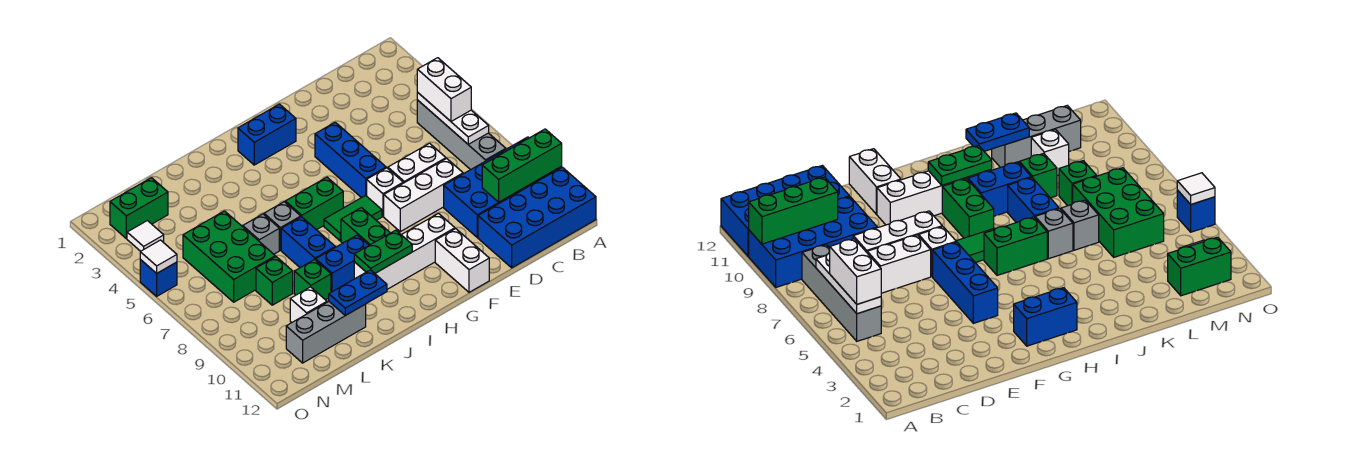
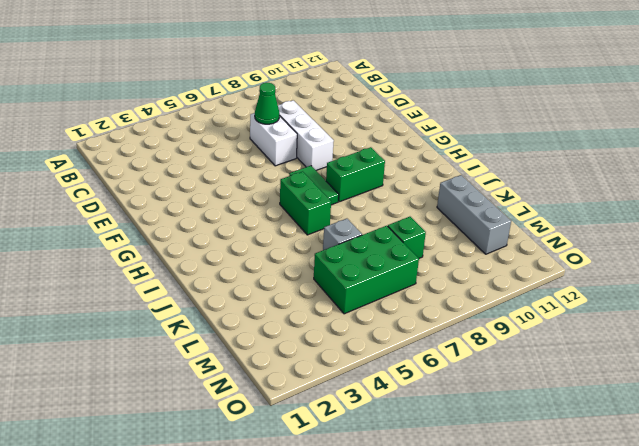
green cone D7 level 2 -> none
none -> blue brick A9:D10 level 1
none -> blue brick A11:D12 level 1
none -> grey brick B5:B8 level 1
none -> blue brick F4:F6 level 1

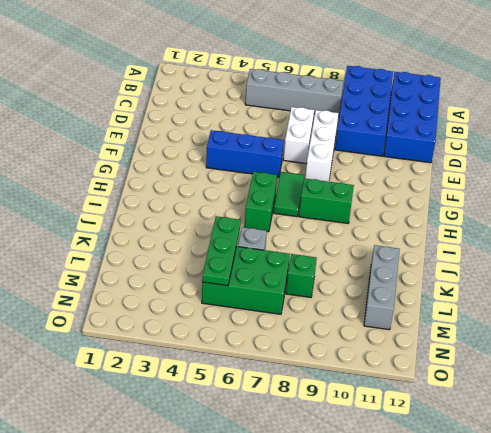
green plate K5:M5 level 2 -> none
none -> white brick F7 level 1
none -> white brick F10:I10 level 1
none -> white brick F11:F12 level 1
none -> blue brick G2:H2 level 1

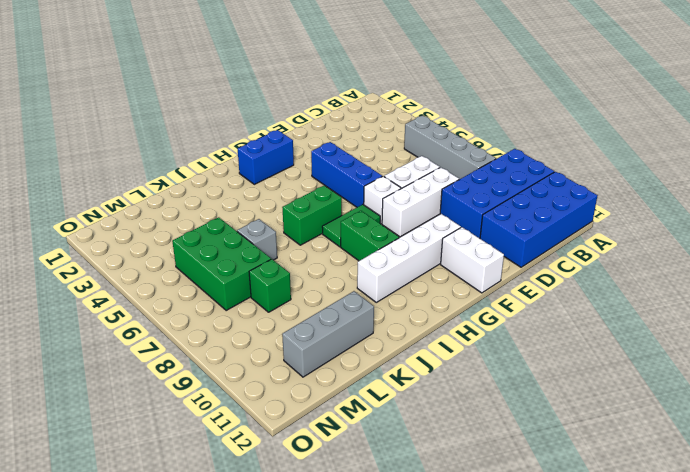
none -> blue brick I9:J9 level 1
none -> grey brick J6 level 1
none -> blue brick J7:J8 level 1
none -> green brick K9 level 1

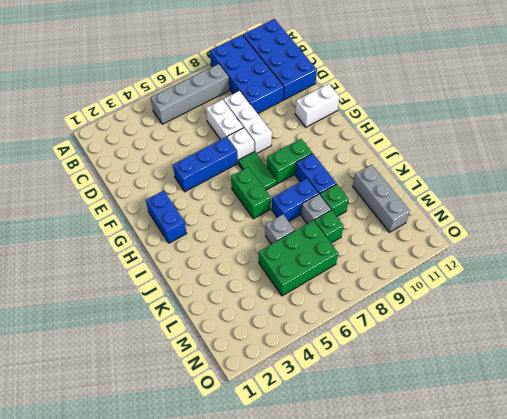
grey brick K8 level 1 -> grey brick J6 level 1
none -> white brick F10:I10 level 1
none -> white brick L10 level 1
none -> green brick M2:N2 level 1
none -> white tile N3 level 1

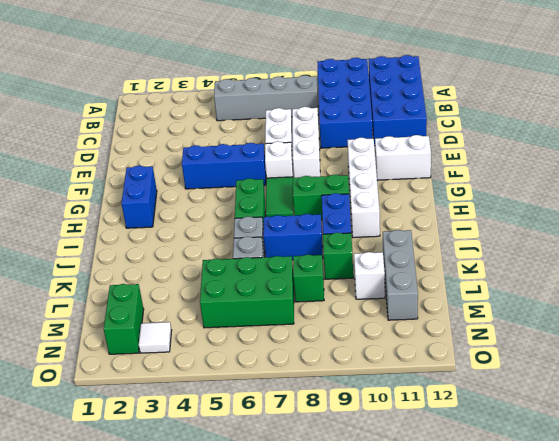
none -> blue brick O5 level 1
none -> green brick A10:C10 level 2
none -> white plate B5:B7 level 2
none -> green plate H10:I10 level 2

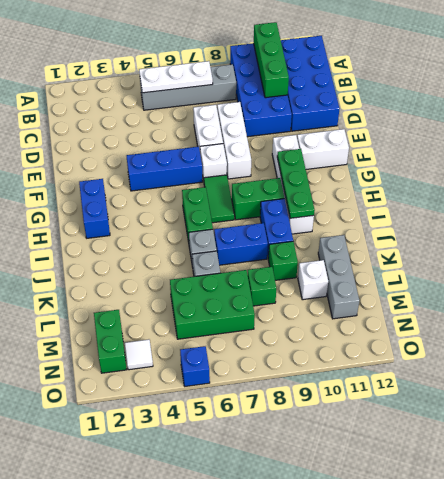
green plate G10:I10 level 2 -> green plate H10:I10 level 2
none -> blue plate J11:K11 level 2
none -> white tile O5 level 2
none -> white brick B5:B6 level 3

